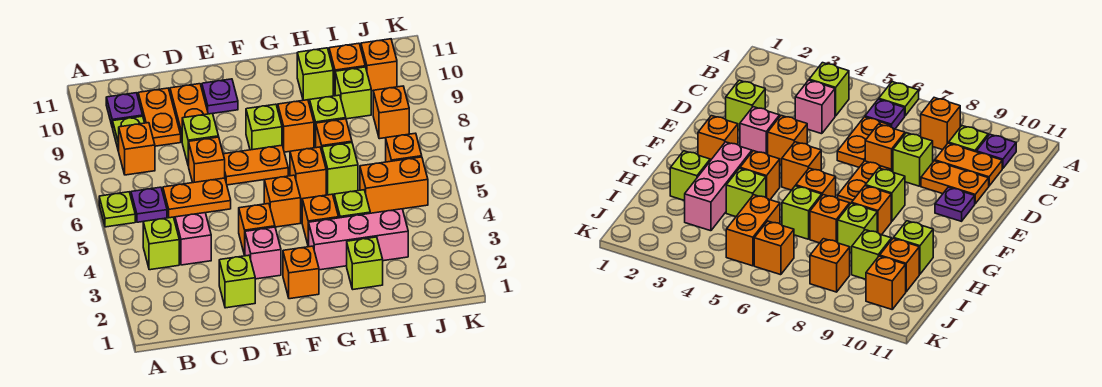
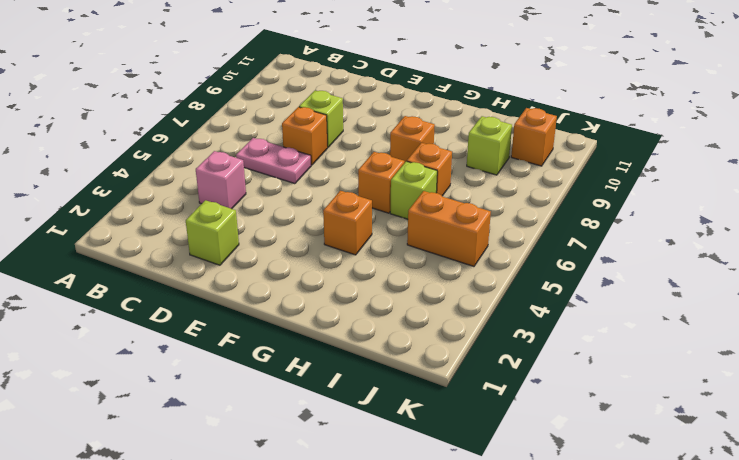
pink plate C6:D6 level 1 -> orange plate C6:D6 level 1
none -> lime plate A6 level 1
none -> lime brick B4 level 1
none -> purple plate B6 level 1
none -> orange brick B8 level 1

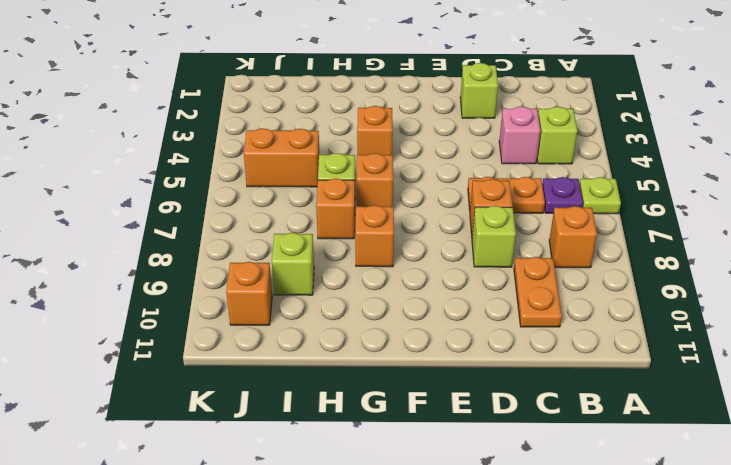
none -> lime plate B9 level 1
none -> purple plate B10 level 1
none -> orange plate D9:D10 level 1
none -> pink brick E3 level 1

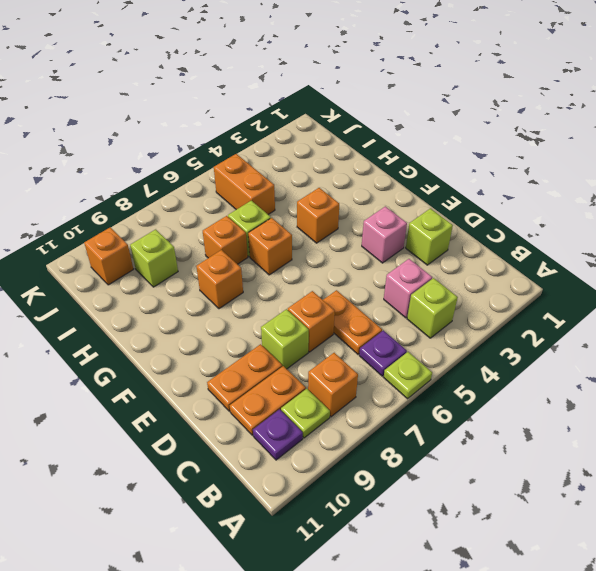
none -> orange brick E4 level 1
none -> orange plate E7:F7 level 1
none -> purple plate E10 level 1
none -> orange brick F2 level 1

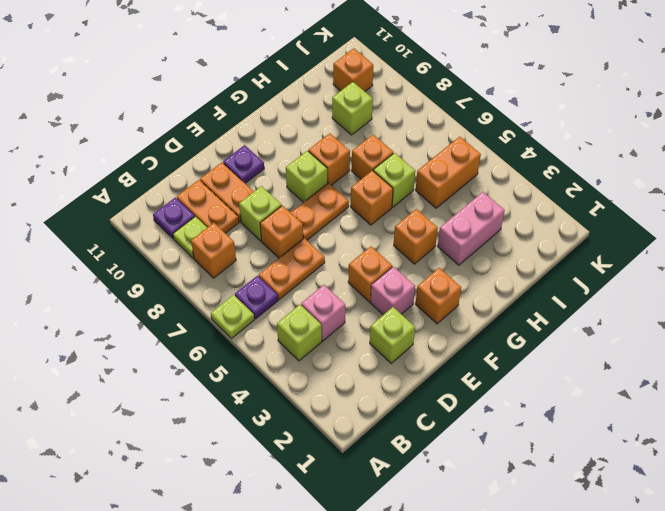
pink brick H3:I3 level 1 -> pink brick G3:I3 level 1
none -> orange brick F5 level 1
none -> lime brick H2 level 1
none -> lime brick H4 level 1
none -> lime brick H8 level 1

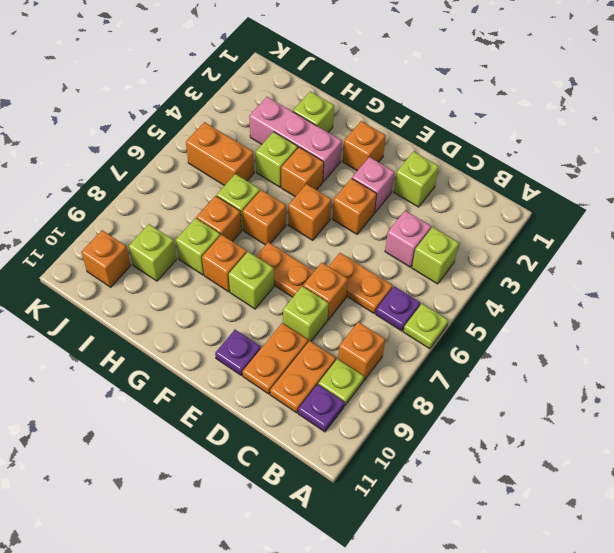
none -> lime brick H10 level 1
none -> orange brick I10 level 1
none -> orange brick J6 level 1
none -> orange brick J8 level 1

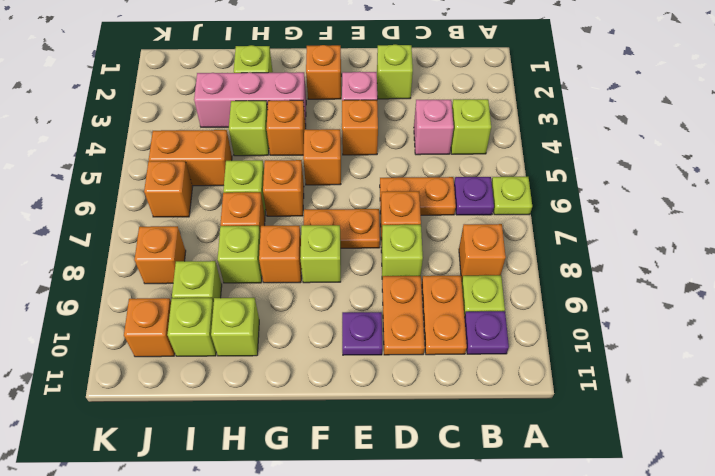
lime brick I10 level 1 -> orange brick I10 level 1

